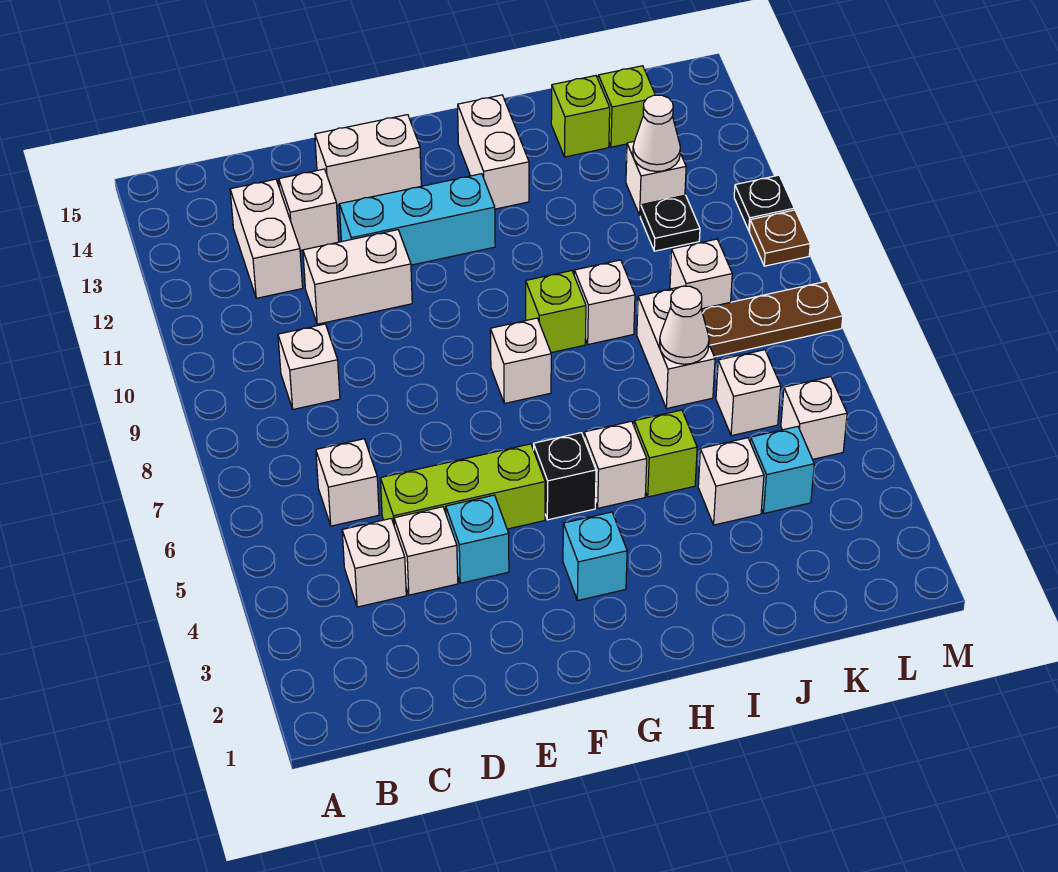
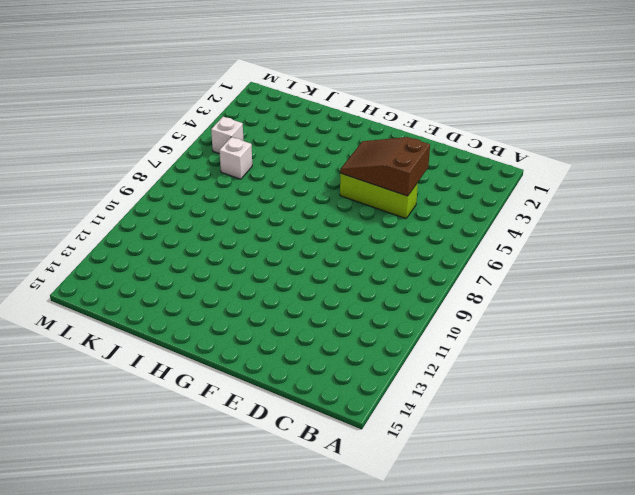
brown slope D4:F5 level 2 top D -> none
none -> white brick C4 level 1
none -> white brick C6 level 1
none -> white brick C9 level 1
none -> white brick C12:C13 level 1

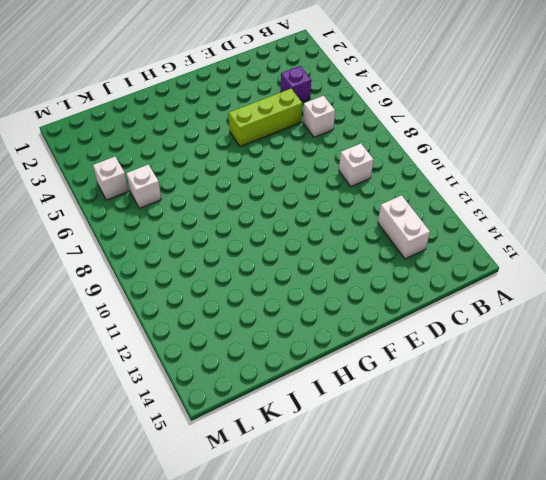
purple brick C4 level 1 -> white brick C4 level 1
none -> white brick D4 level 1
none -> white brick D11:E11 level 1
none -> white brick D13 level 1
none -> cyan brick E4 level 1

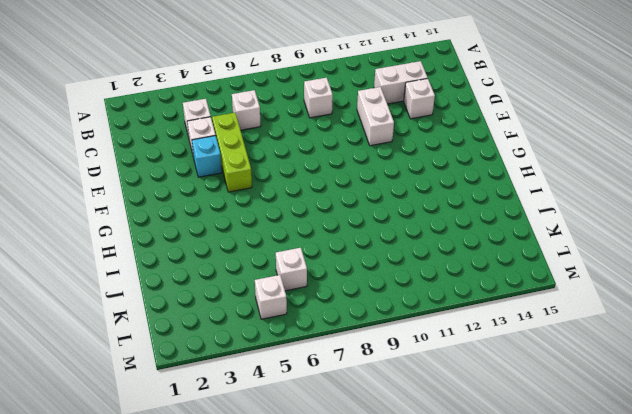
none -> cyan brick E12:G12 level 1
none -> white brick E14:F14 level 1
none -> cyan brick G3 level 1
none -> black brick G5 level 1

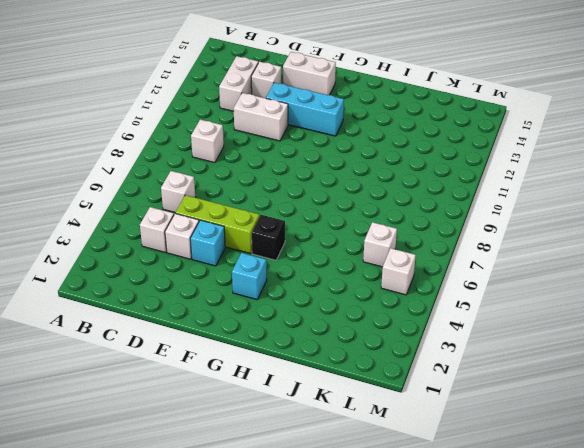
none -> white brick G8 level 1
none -> white brick H5 level 1
none -> lime brick H9 level 1
none -> white brick H13:H14 level 1

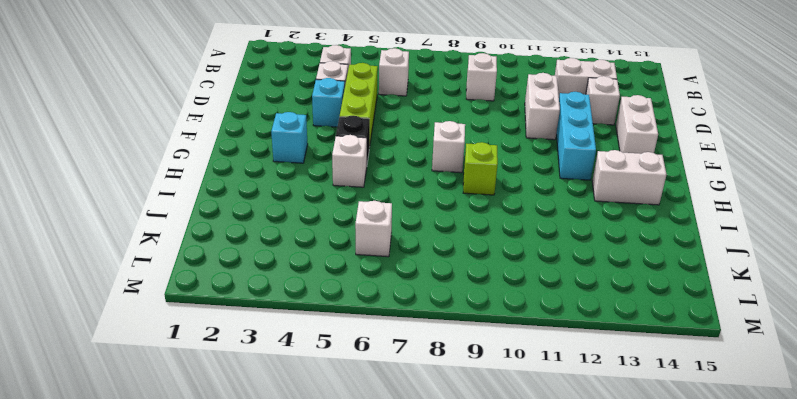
none -> lime brick I5 level 1
none -> white brick I9 level 1
none -> white brick J4 level 1
none -> white brick J7:J8 level 1

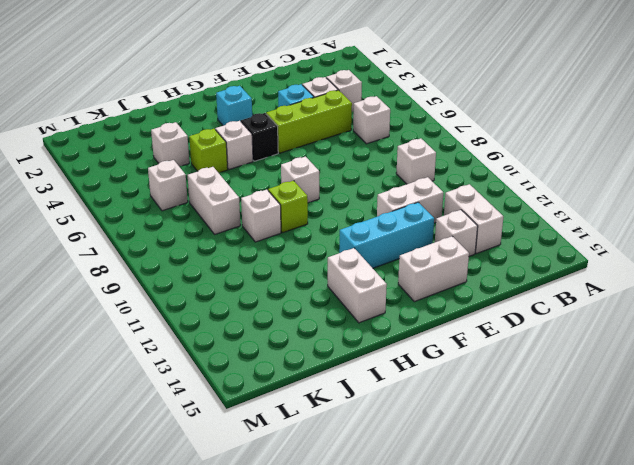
none -> lime brick J14 level 1
none -> cyan brick K4 level 1
none -> brown plate K8:M8 level 1
none -> white brick K9 level 1

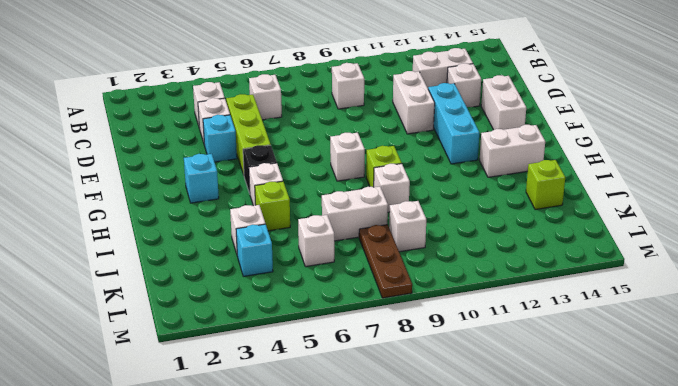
none -> black plate K11 level 1
none -> white brick K12 level 1
none -> lime brick K14 level 1
none -> white brick L5 level 1

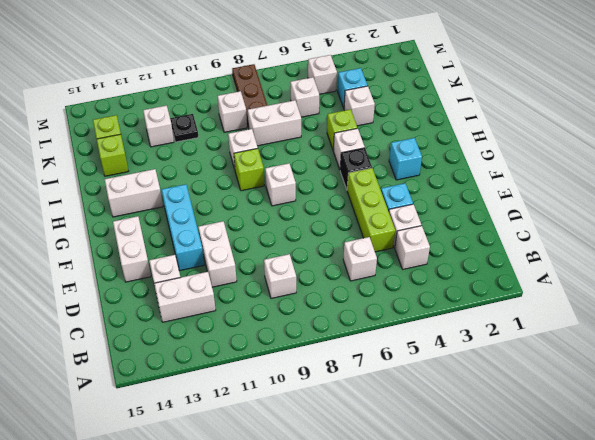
none -> brown plate M10 level 1
none -> black plate M11 level 1
none -> white cone J7 level 2
none -> white cone K12 level 2

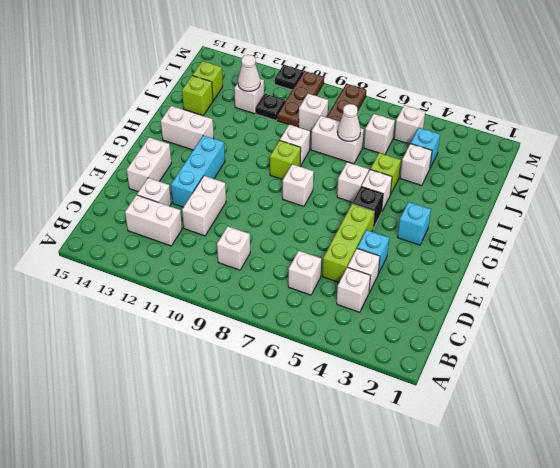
white brick H6 level 1 -> none
brown plate K10:M10 level 1 -> brown plate M10 level 1

